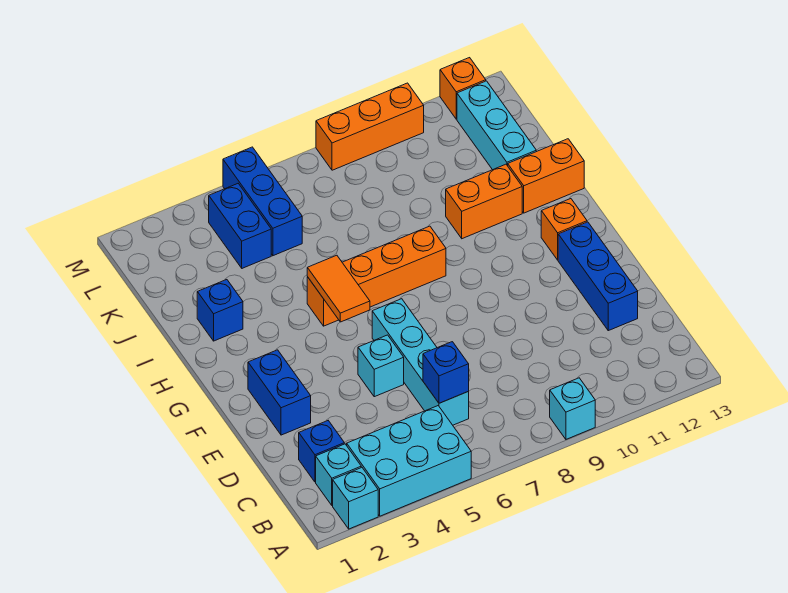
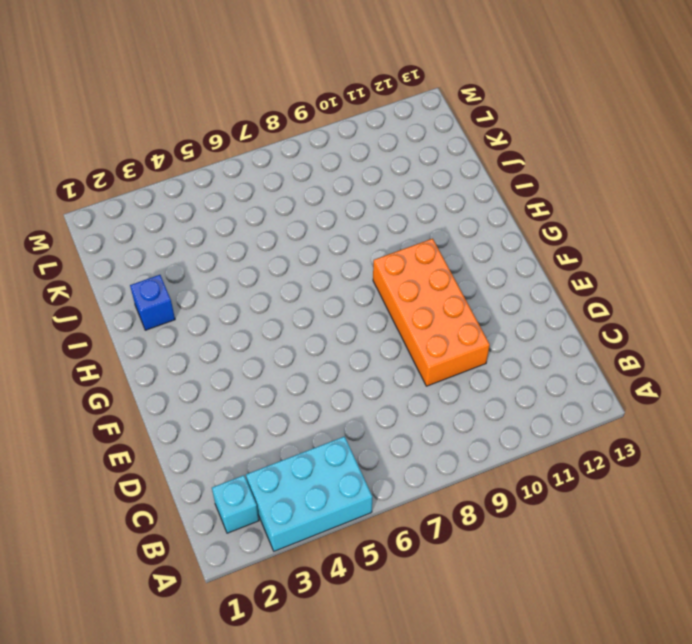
orange brick D9:G10 level 1 -> none
none -> cyan brick A2 level 1
none -> cyan brick A9 level 1
none -> blue brick C2 level 1

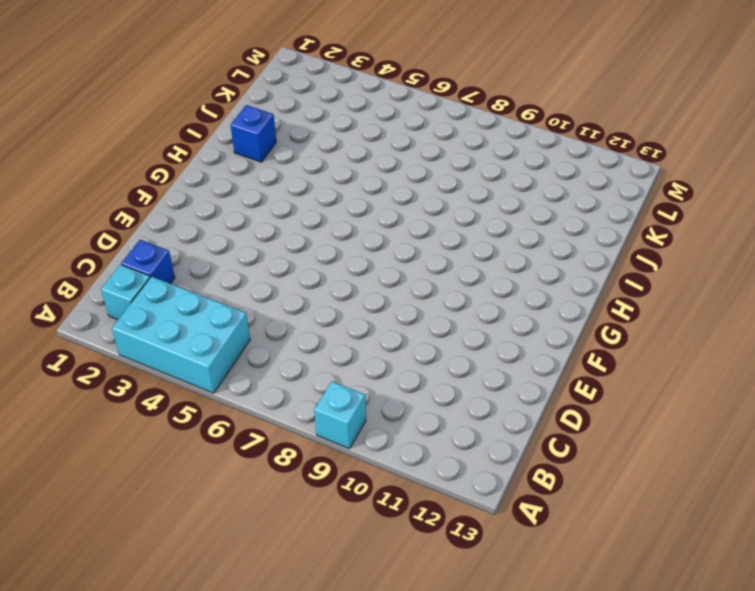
none -> cyan brick A2 level 1
none -> cyan brick C6:F6 level 1
none -> blue brick D12:F12 level 1

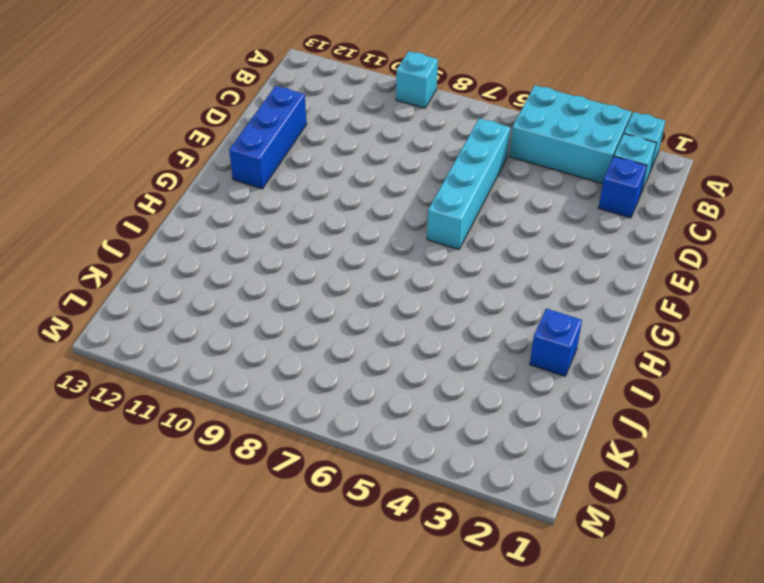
none -> blue brick E2:F2 level 1
none -> cyan brick E5 level 1
none -> orange brick G12 level 1

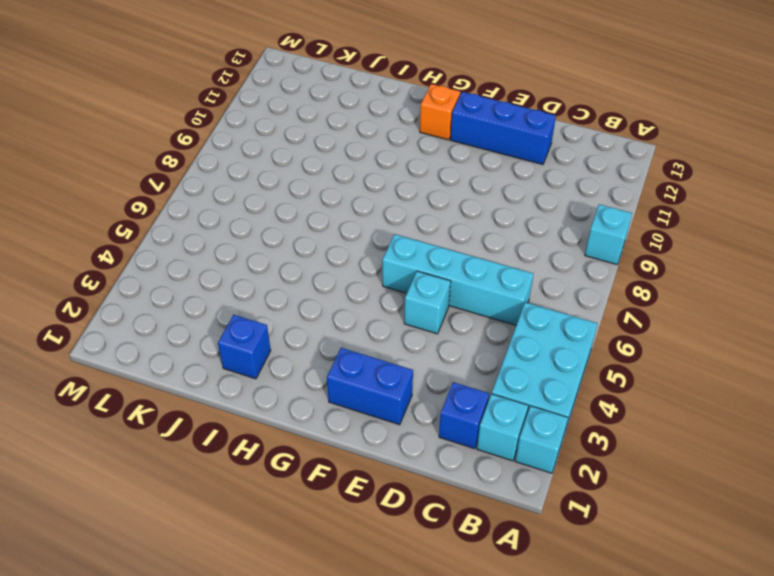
none -> orange brick H5:H8 level 1
none -> orange brick I10:I11 level 1
none -> orange brick I12:I13 level 1

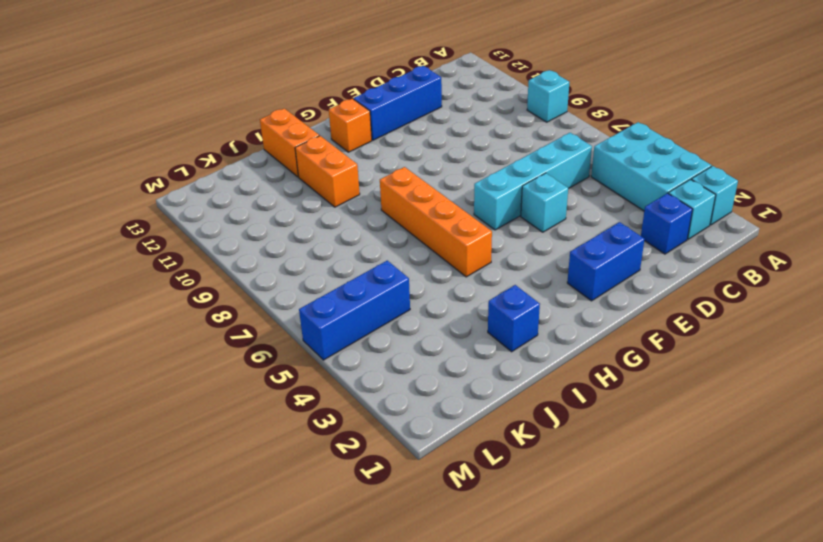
none -> cyan brick J12:L12 level 1
none -> blue brick K4:L4 level 1
none -> orange brick M8:M10 level 1

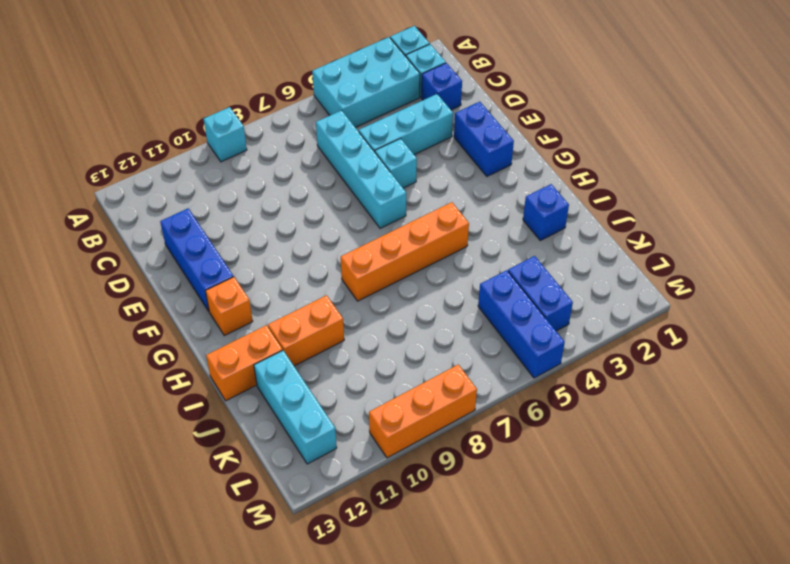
cyan brick D3:D5 level 1 -> none
none -> orange brick M12 level 1
none -> blue brick C6 level 2
none -> orange tile G5:H5 level 2

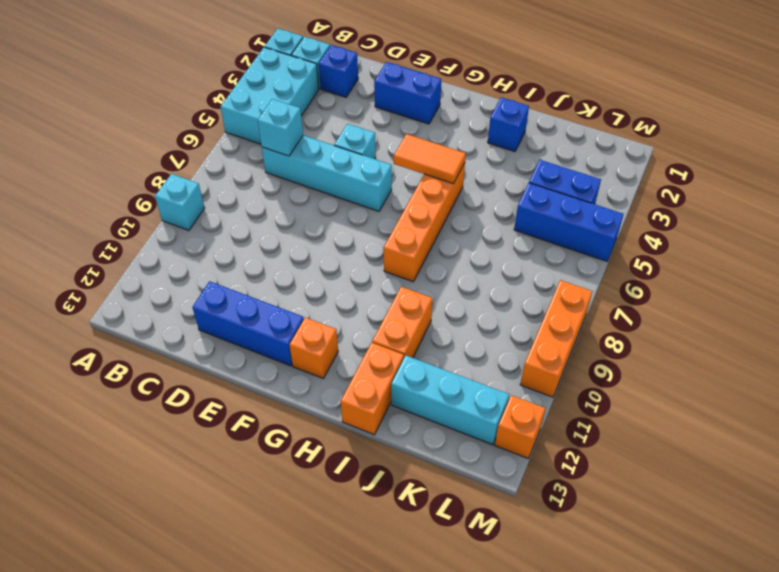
cyan brick C6 level 2 -> blue brick C6 level 2

